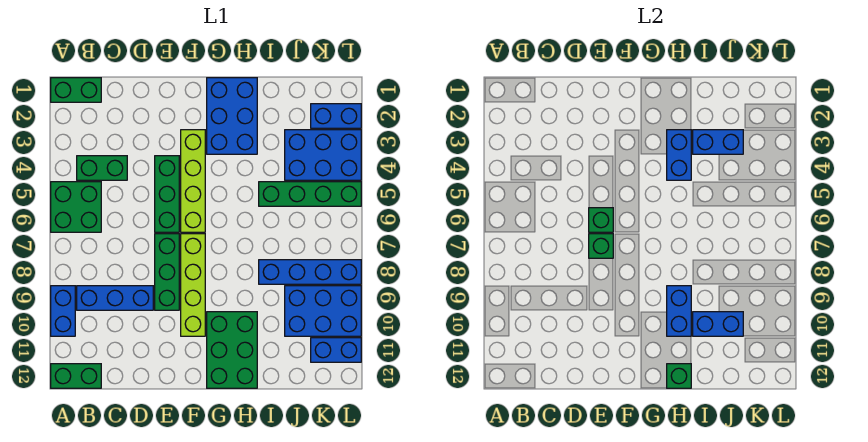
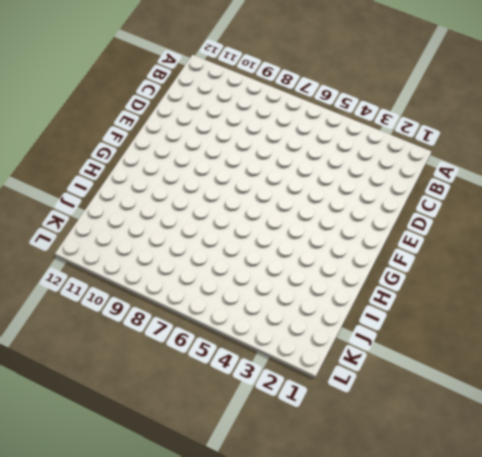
none -> green brick A1:B1 level 1
none -> green brick A5:B6 level 1
none -> blue brick A9:A10 level 1

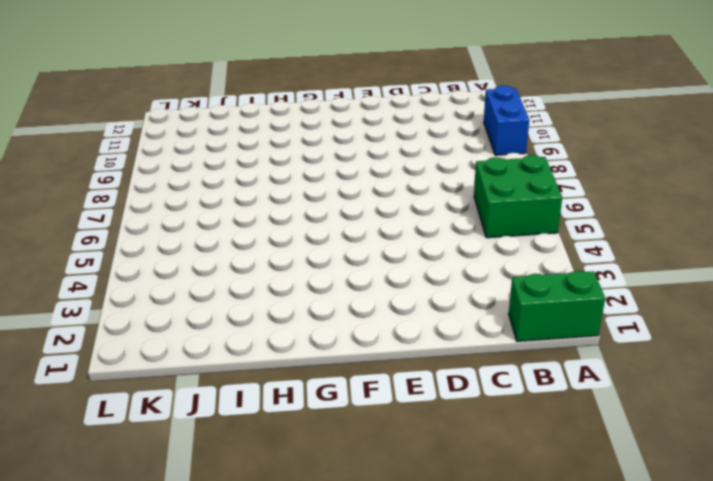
none -> green brick A12:B12 level 1
none -> green brick B4:C4 level 1
none -> blue brick B9:D9 level 1

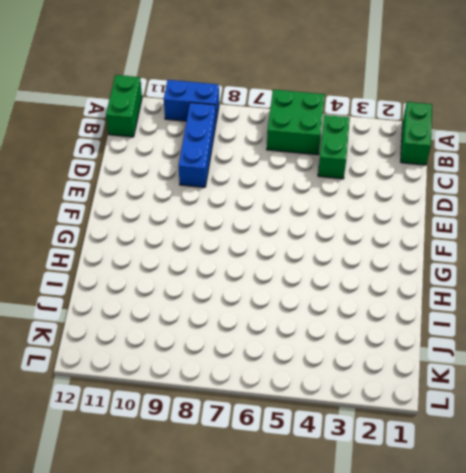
none -> green brick E4:E6 level 1
none -> green brick E7:E9 level 1
none -> lime brick F3:F6 level 1

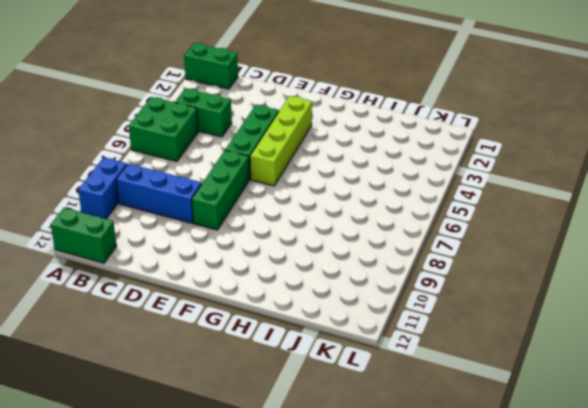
none -> lime brick F7:F10 level 1
none -> blue brick G1:H3 level 1
none -> green brick G10:H12 level 1

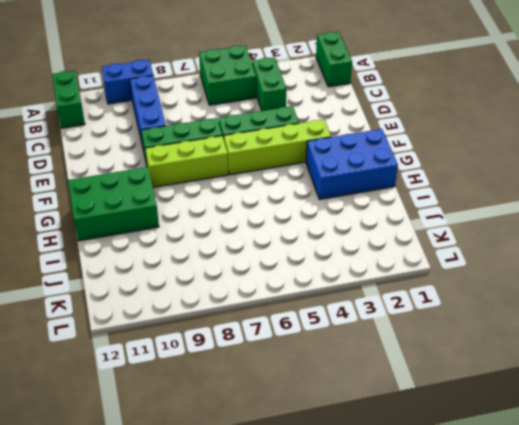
lime brick F7:F9 level 1 -> lime brick F7:F10 level 1
none -> green brick I5:L5 level 1
none -> blue brick I8:L8 level 1
none -> blue brick J3:L4 level 1

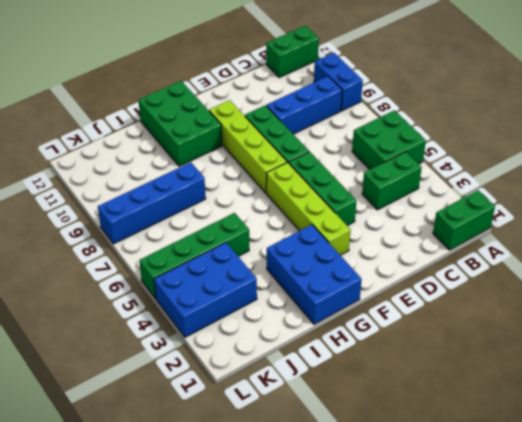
none -> blue brick J9:L10 level 1
none -> blue brick K2:L2 level 1
none -> blue brick K11:L11 level 1

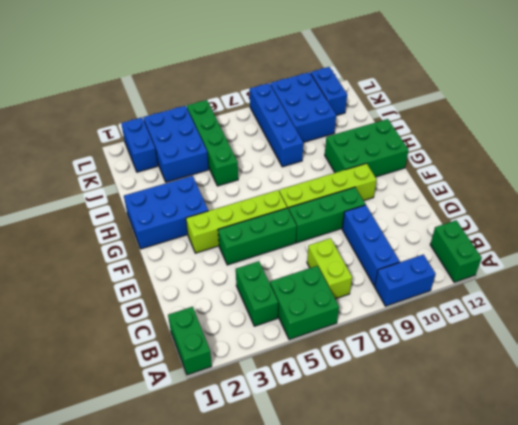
lime brick B7:C7 level 1 -> none
none -> green brick E6 level 2
none -> green brick E7 level 2
none -> blue brick H3:H4 level 2

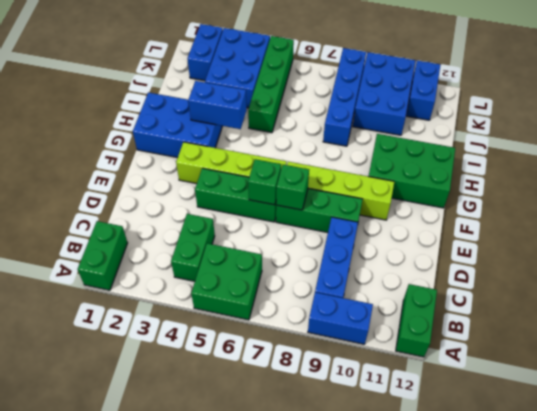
none -> blue brick H9:H10 level 2
none -> green brick H12 level 2
none -> blue brick I3:J3 level 2

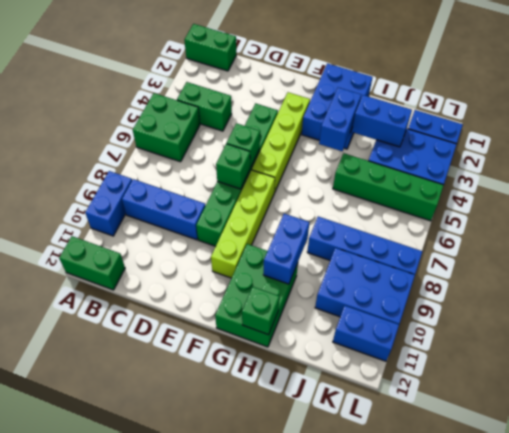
none -> blue brick I10:J10 level 2

